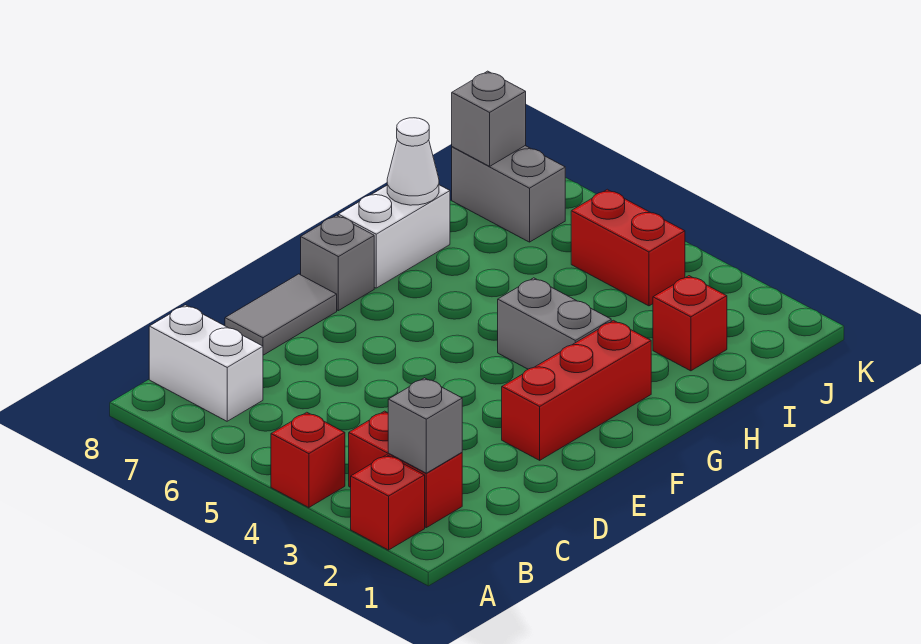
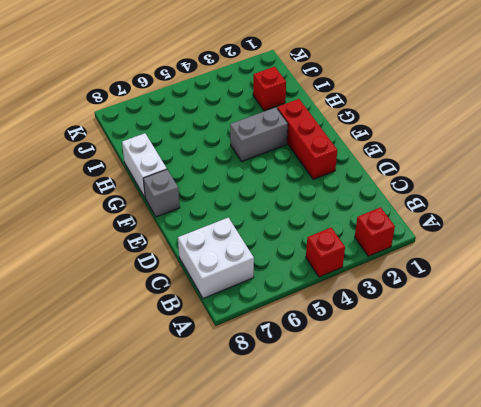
white brick B7:C8 level 1 -> white brick B7:B8 level 1
none -> red brick B2:B3 level 1
none -> grey tile D8:E8 level 1
none -> red brick J4:J5 level 1

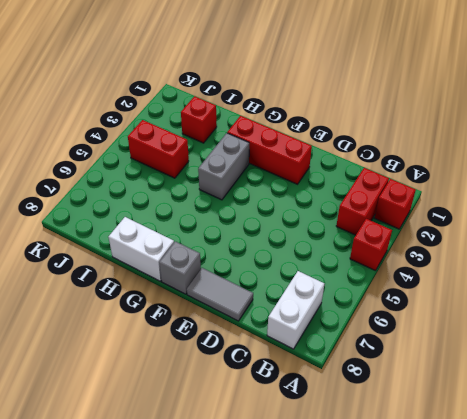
red brick I4:J4 level 1 -> red brick J4:J5 level 1
none -> grey brick J7:J8 level 1
none -> grey brick B2 level 2
none -> white cone H8 level 2

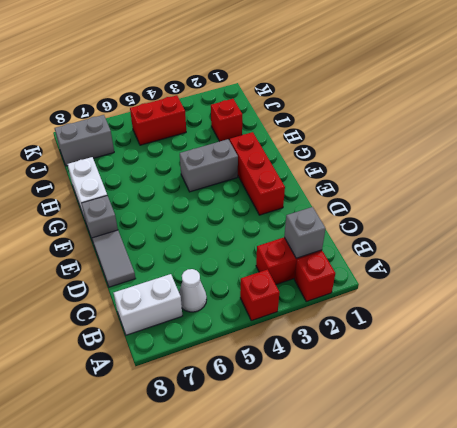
white cone B6 level 1 -> white cone H8 level 2
none -> grey brick J8 level 2

